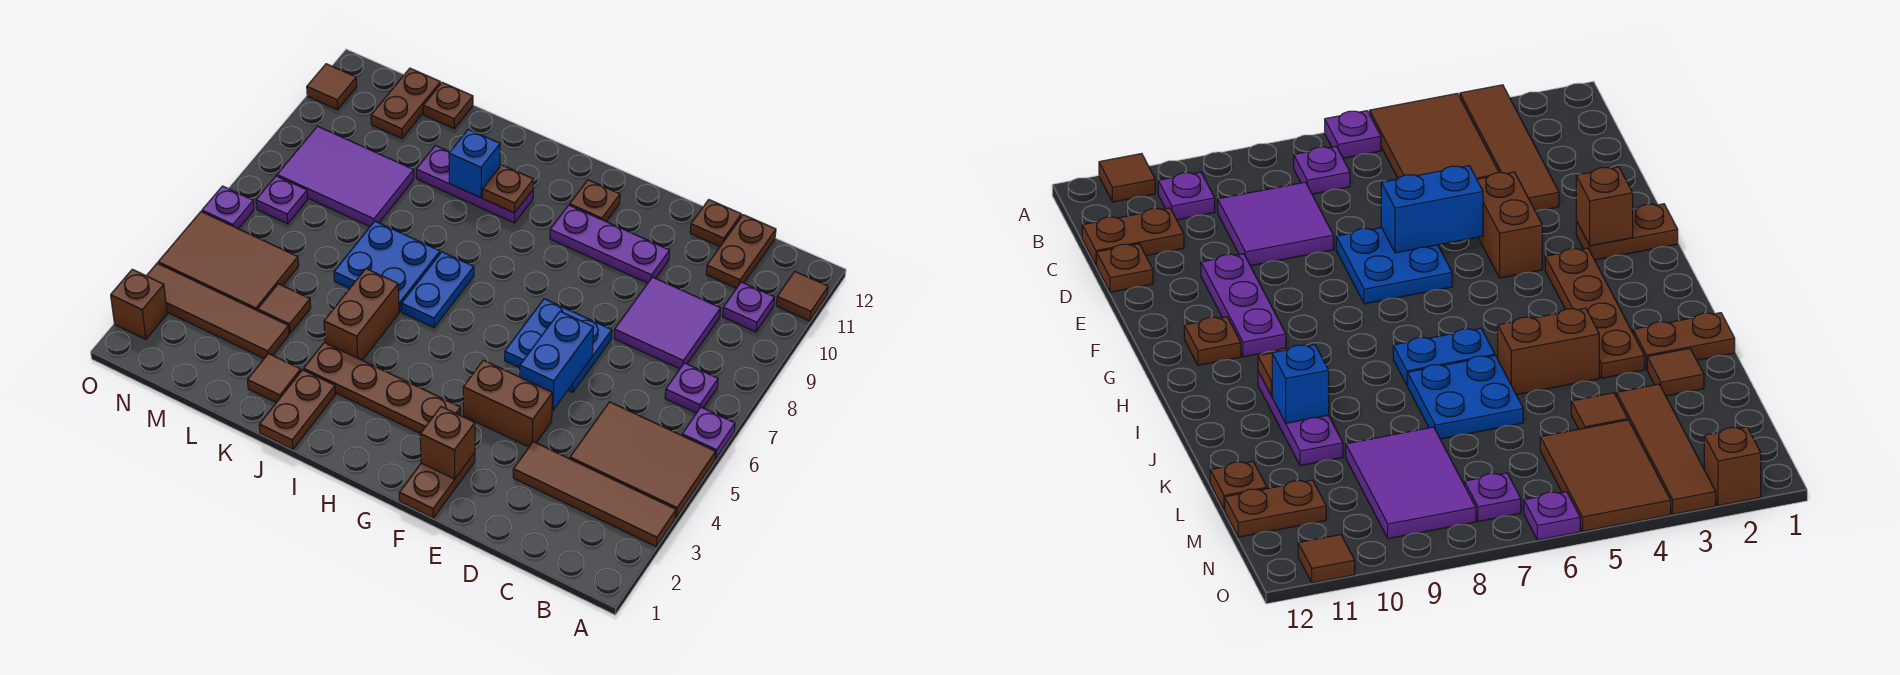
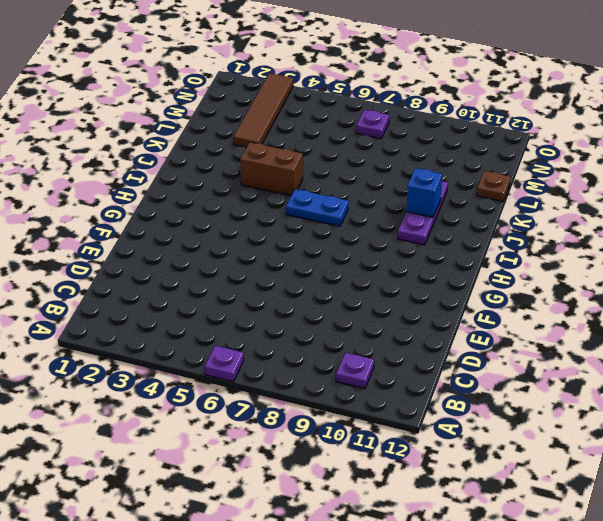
none -> brown tile A3:D3 level 1
none -> brown tile A4:C5 level 1
none -> brown tile A11 level 1
none -> purple plate B7 level 1

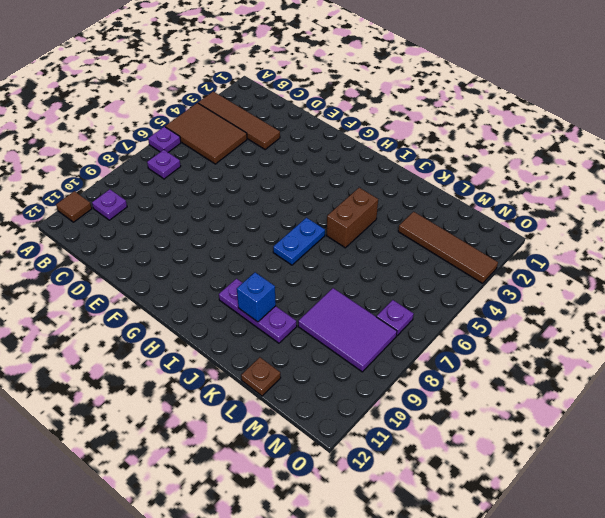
none -> purple tile C8:D9 level 1
none -> brown plate C11:C12 level 1
none -> brown plate D12 level 1
none -> brown brick E4:F4 level 1

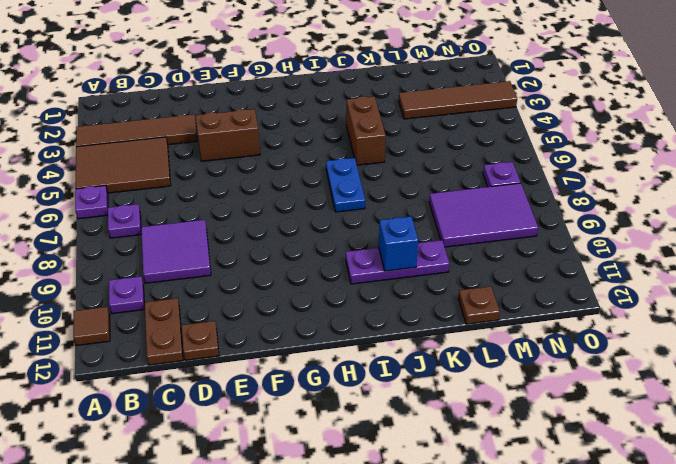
none -> blue plate E6:F7 level 1
none -> purple plate E10:G10 level 1
none -> brown plate F1:F2 level 1
none -> brown plate G3:J3 level 1

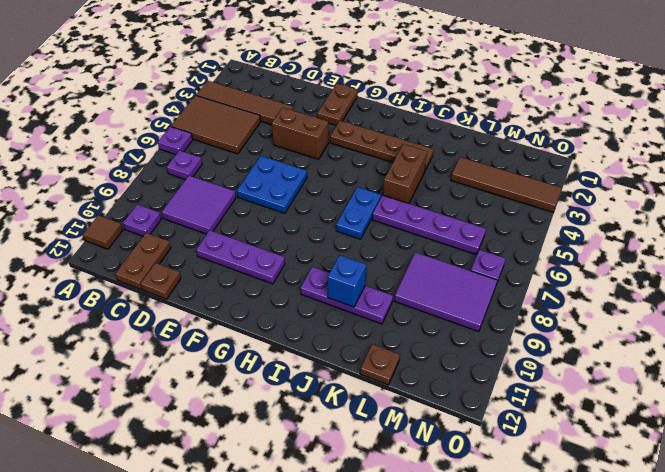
purple plate J6:M6 level 1 -> blue plate J6:K7 level 1
none -> brown plate G11 level 1
none -> brown plate J1:J2 level 1
none -> brown tile K2 level 1
none -> brown tile L4 level 1

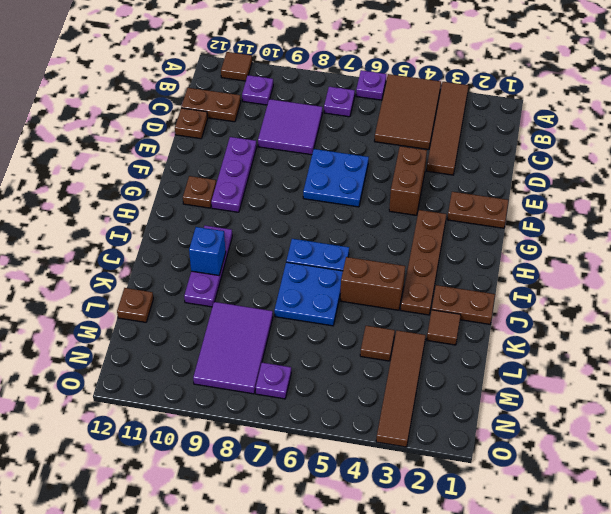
none -> brown tile M4:O5 level 1
none -> brown plate M11:M12 level 1
none -> brown brick O2 level 1
none -> purple plate O6 level 1

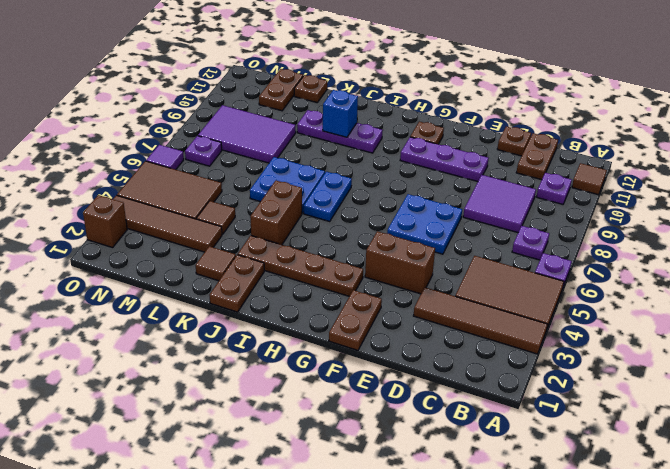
purple tile O6 level 1 -> purple plate O6 level 1
none -> brown tile O11 level 1
none -> blue brick E5:E6 level 2
none -> brown brick F2 level 2
none -> brown plate I10 level 2

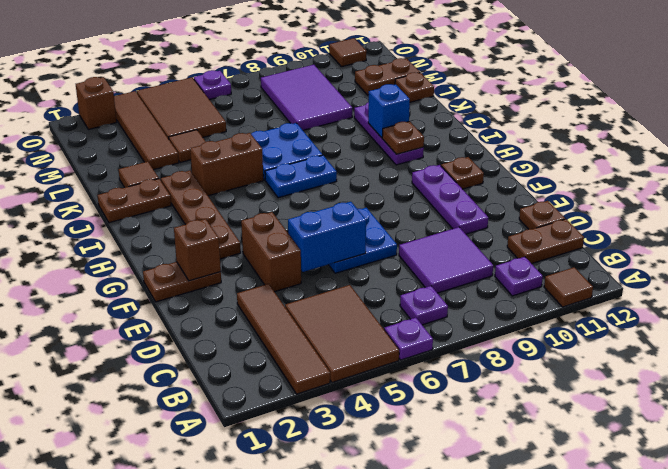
none -> purple plate N7 level 1

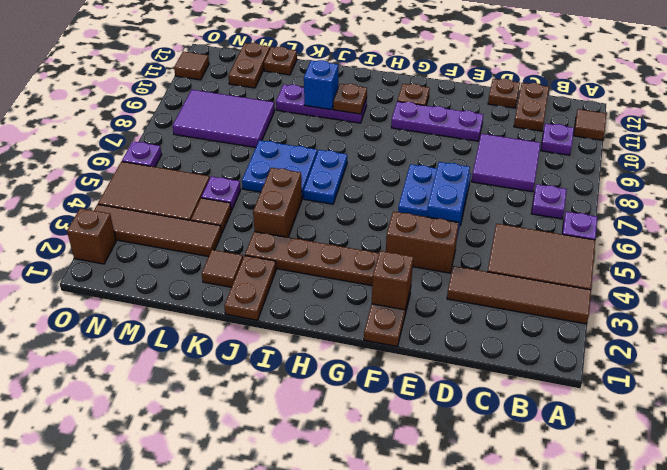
purple plate L5 level 1 -> purple plate N7 level 1

